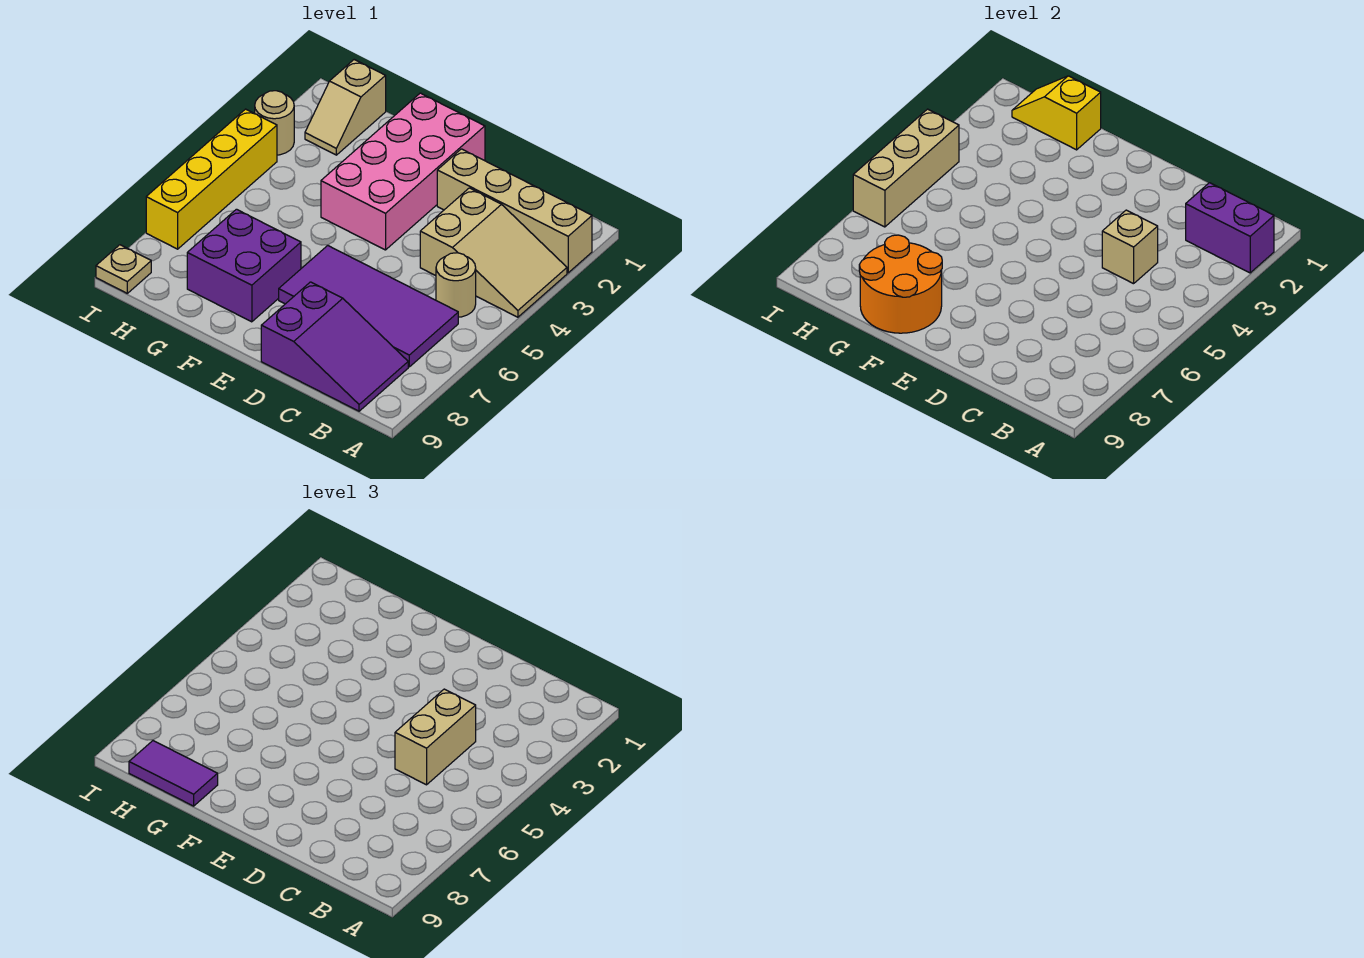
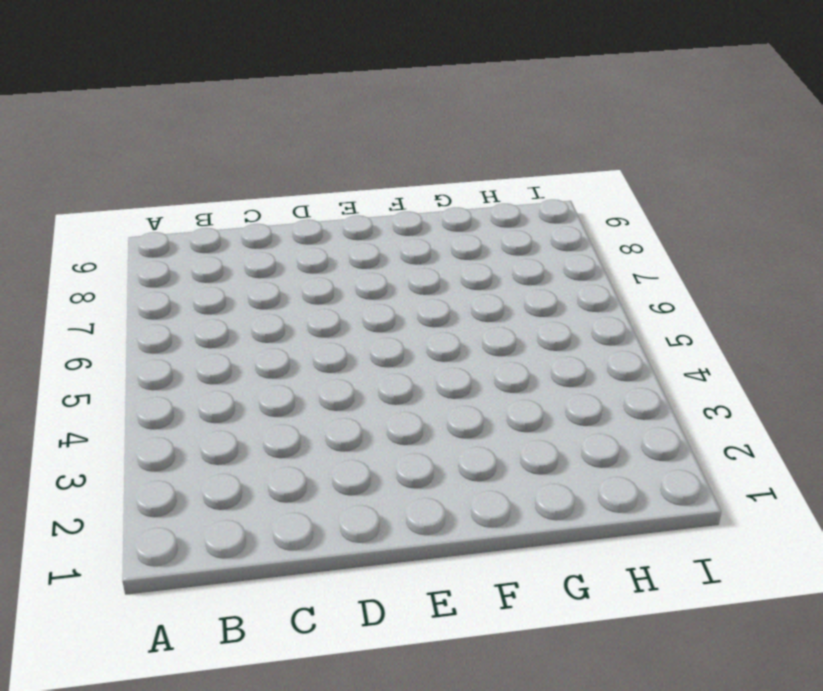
none -> tan brick A2:D2 level 1
none -> tan slope A3:C4 level 1 top C
none -> tan round brick B5 level 1

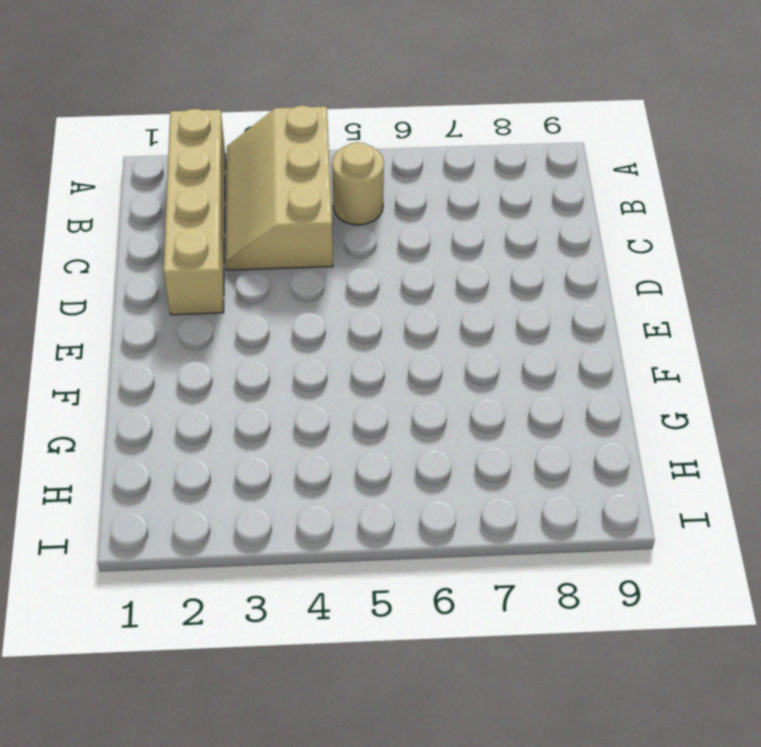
tan slope A3:C4 level 1 top 4 -> tan slope A3:C4 level 1 top C
none -> purple tile B6:E7 level 1
none -> purple slope B8:D9 level 1 top D
none -> pink brick E1:F4 level 1

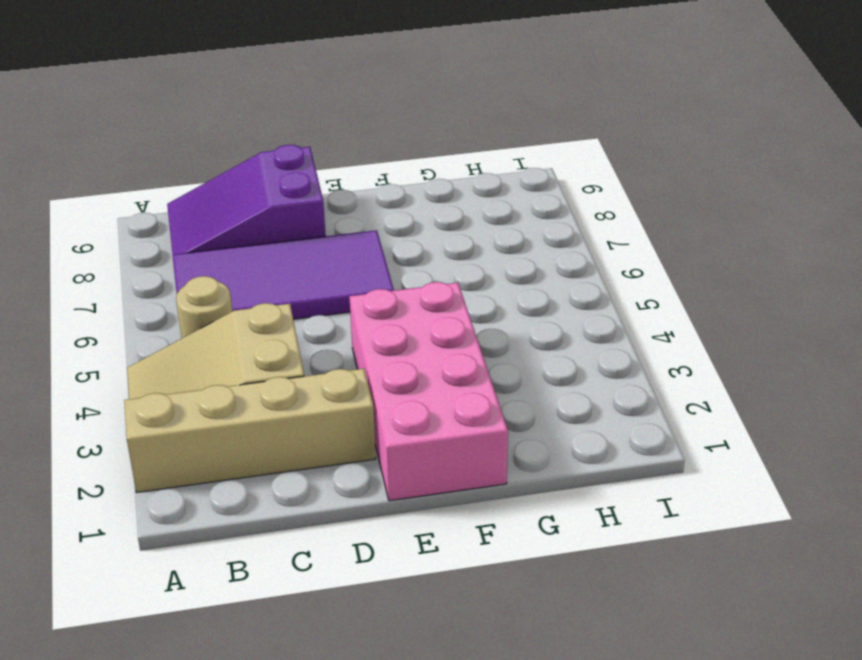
none -> purple brick F7:G8 level 1
none -> tan slope H1:H2 level 1 top 1
none -> tan round brick I3 level 1

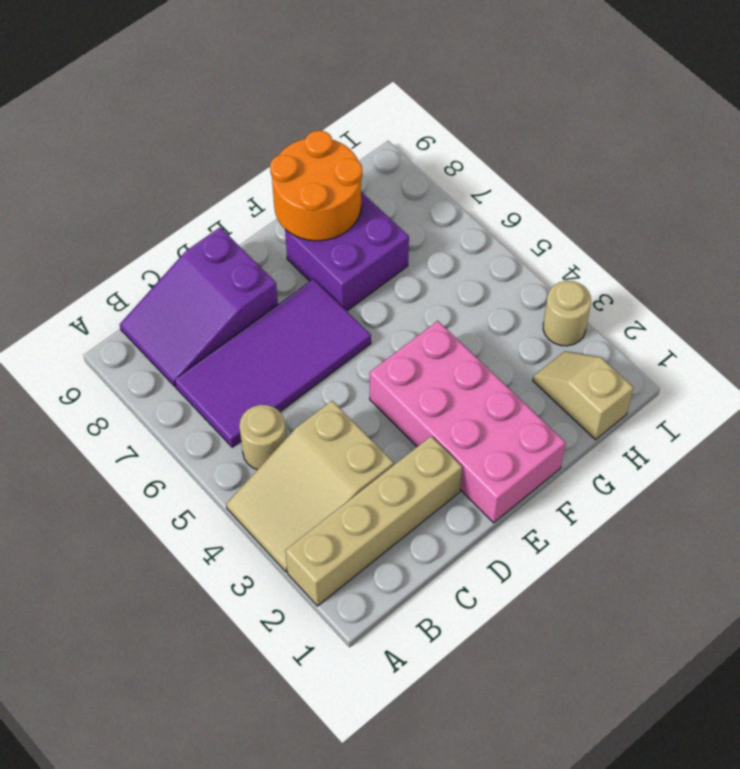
none -> yellow brick I4:I7 level 1
none -> tan plate I9 level 1
none -> purple brick A2:B2 level 2

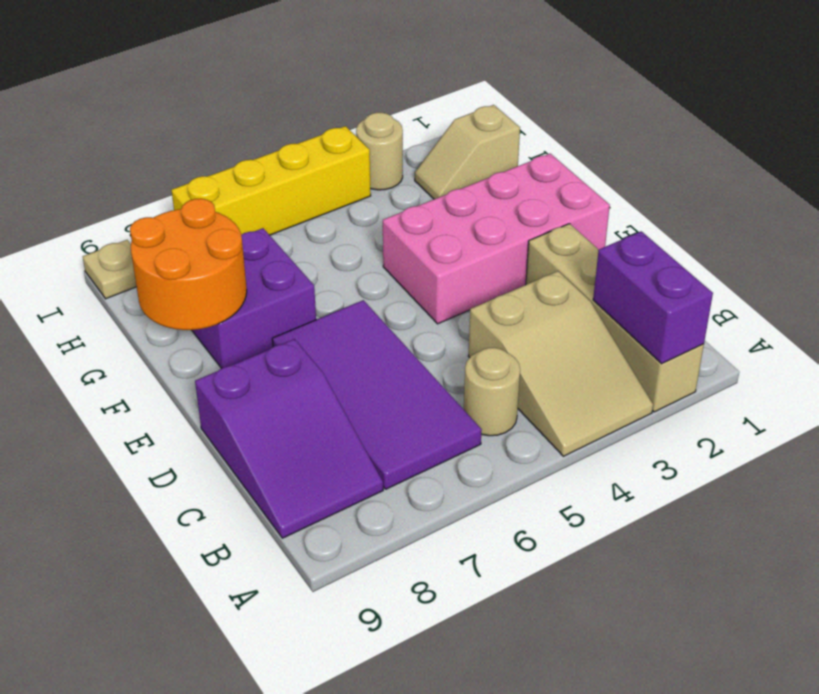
none -> tan brick C4 level 2
none -> yellow slope G1:H1 level 2 top G
none -> tan brick I4:I6 level 2

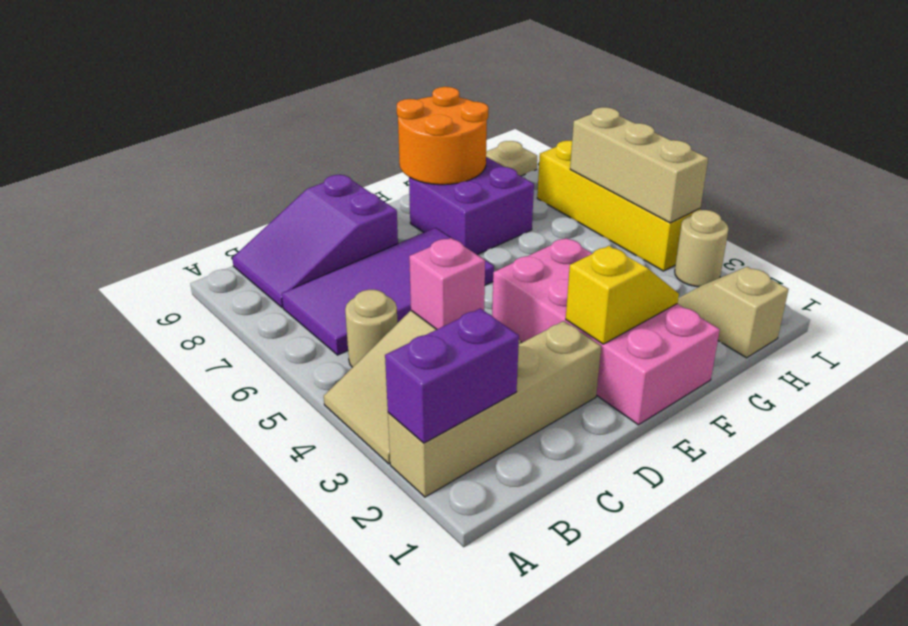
pink brick C4 level 2 -> tan brick C4 level 2
yellow slope E2:F2 level 2 top E -> yellow slope G1:H1 level 2 top G
none -> tan brick C4:C5 level 3
none -> purple tile G9:H9 level 3

